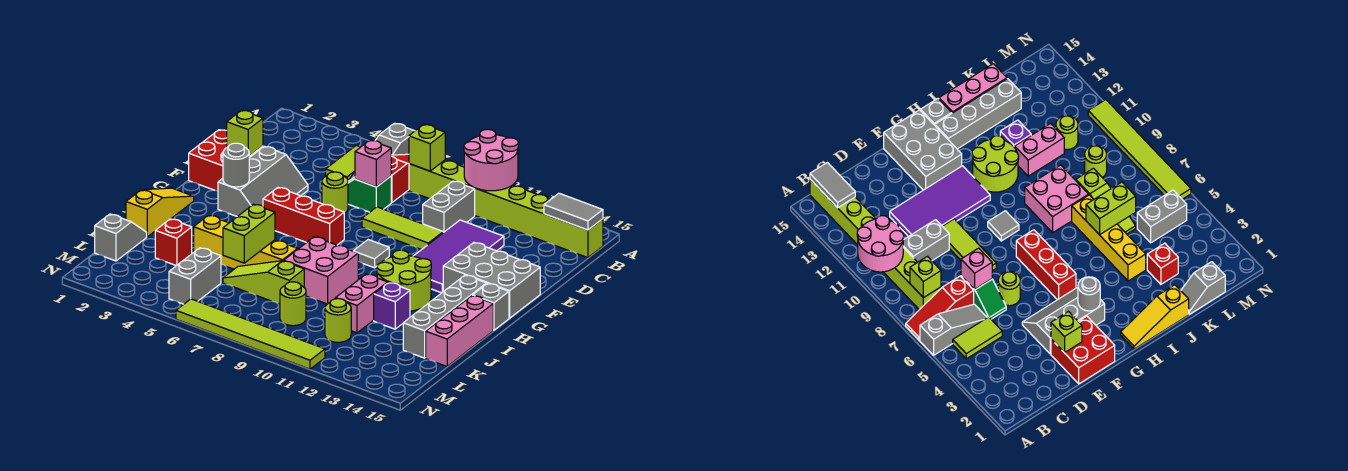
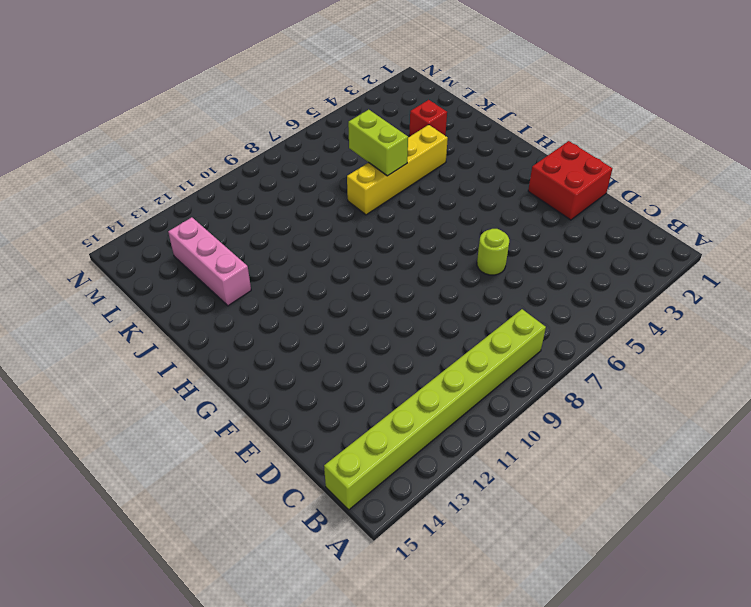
pink brick J13:L13 level 1 -> pink brick I15:K15 level 1
none -> grey slope A6:C6 level 1 top A
none -> red slope A7:C7 level 1 top C
none -> lime tile B5:C5 level 1
none -> grey brick C10:D10 level 1

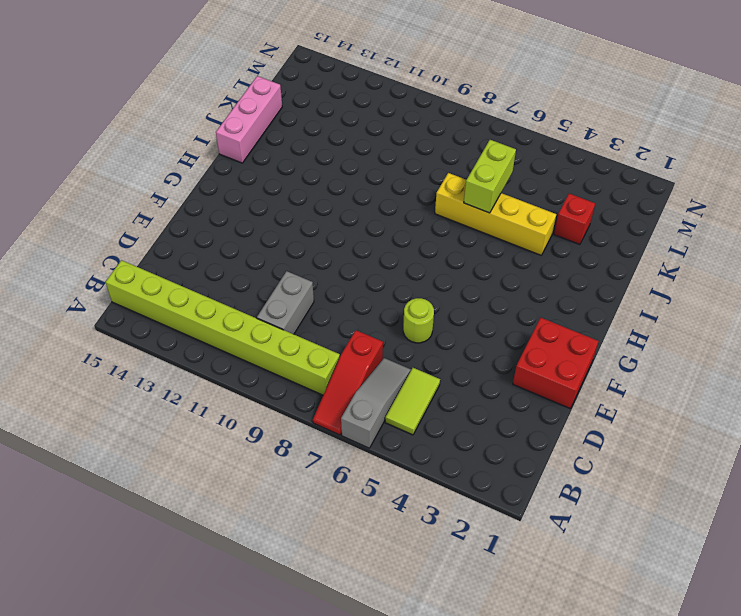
none -> green slope D6:D7 level 1 top 7
none -> purple tile D11:G12 level 1
none -> grey slope E3:G4 level 1 top 3
none -> lime tile E8:E10 level 1

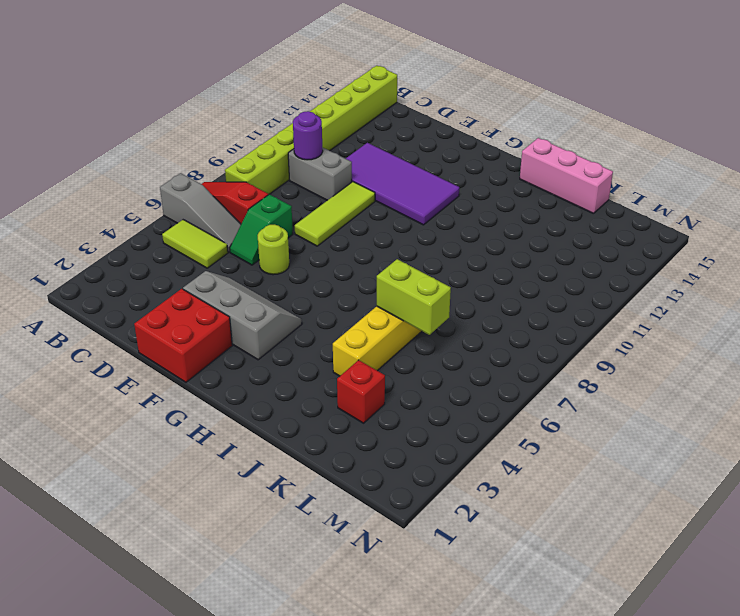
purple round brick C10 level 2 -> none
none -> grey brick F13:G15 level 1
none -> red brick G5:G7 level 1
none -> grey tile G9 level 1
none -> yellow slope H1:J1 level 1 top J

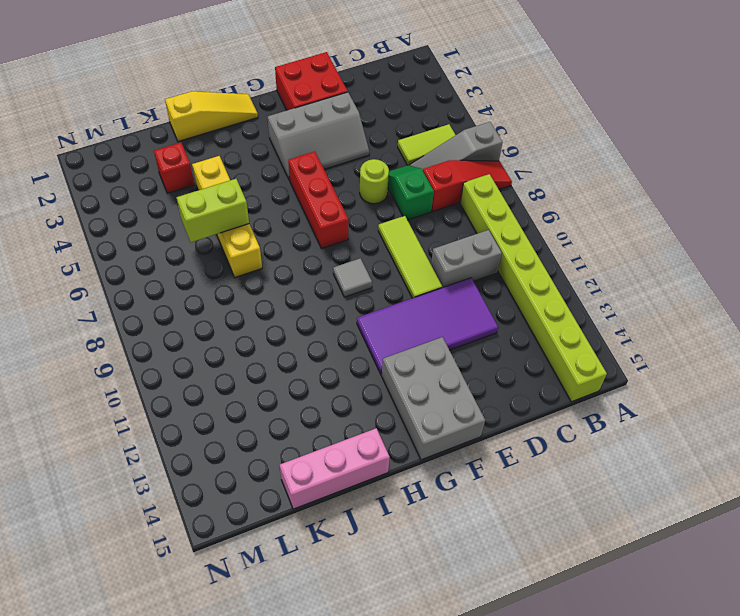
none -> lime round brick H11:I12 level 1
none -> grey brick H14:K14 level 1
none -> grey brick H15 level 1
none -> pink brick I8:J9 level 1

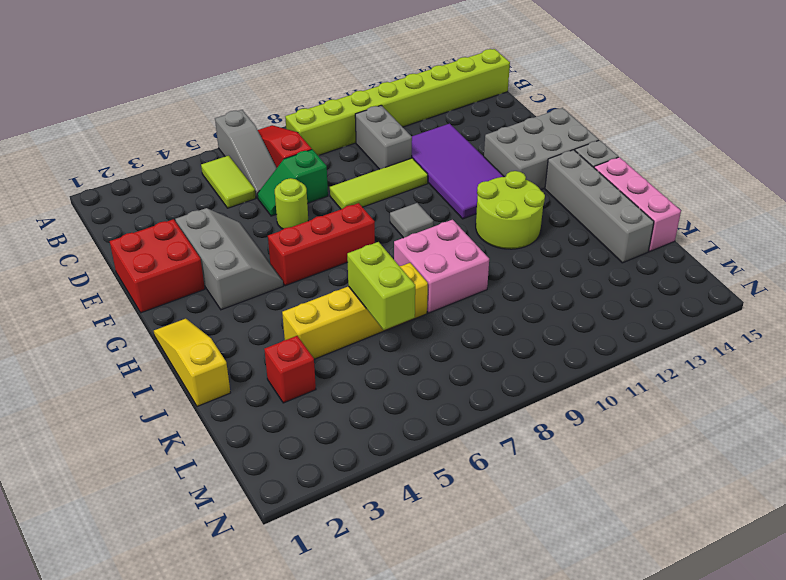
none -> pink brick J11:K11 level 1
none -> purple brick J12 level 1
none -> grey slope K1:L1 level 1 top L
none -> lime slope K6:K8 level 1 top 8

